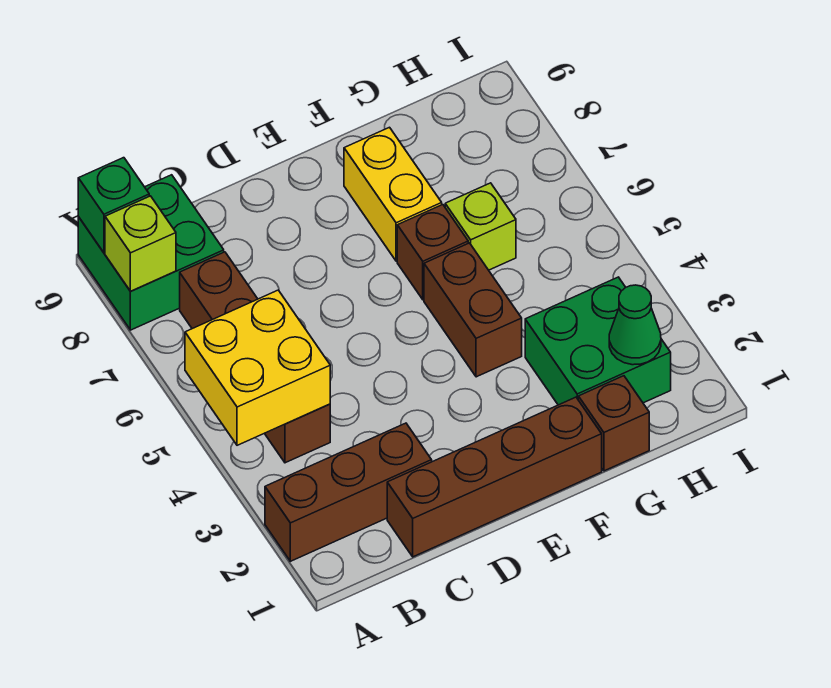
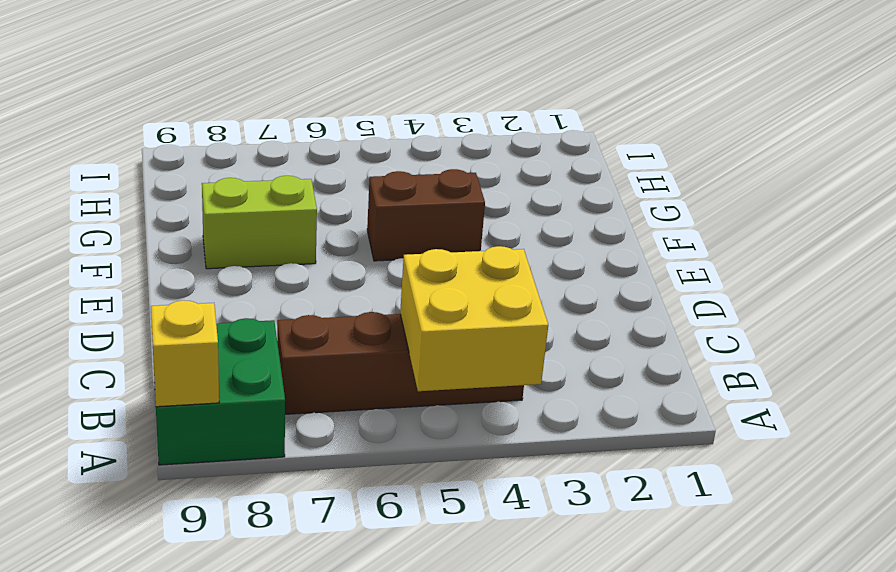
yellow brick A9 level 2 -> green brick A9 level 2
lime brick F7:F8 level 1 -> yellow brick F7:F8 level 1
none -> brown brick A2:C2 level 1
none -> brown brick C1:F1 level 1
none -> brown brick F6 level 1

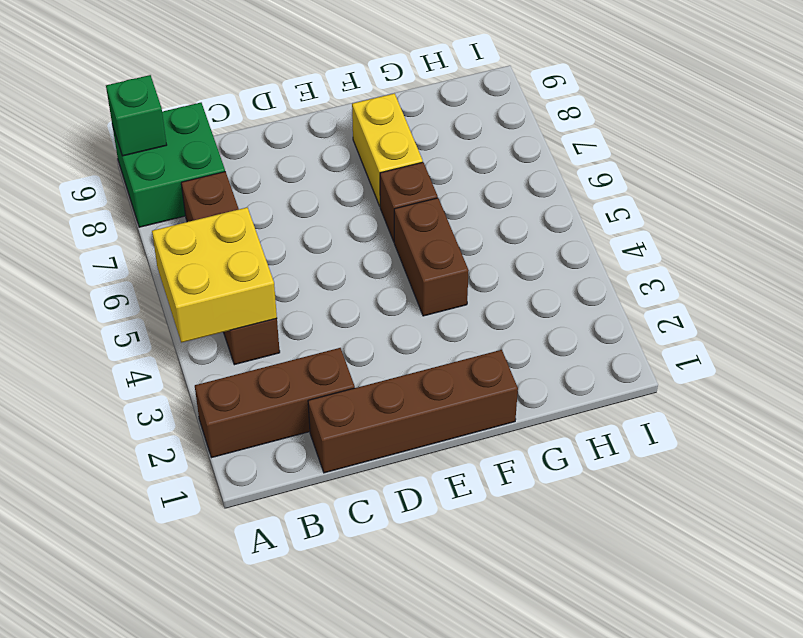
none -> brown brick G1 level 1
none -> green brick G2:H3 level 1
none -> lime brick G6 level 1

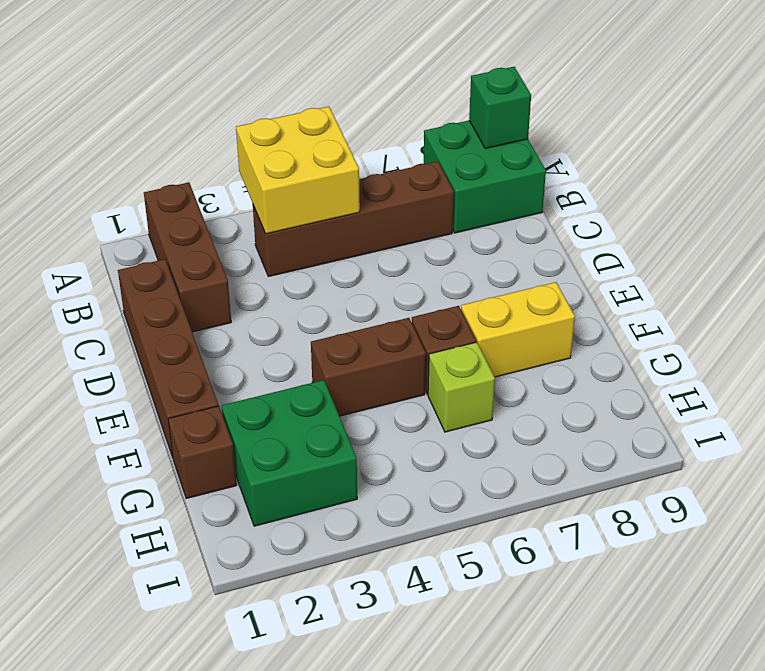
none -> lime brick A8 level 2
none -> green cone H2 level 2

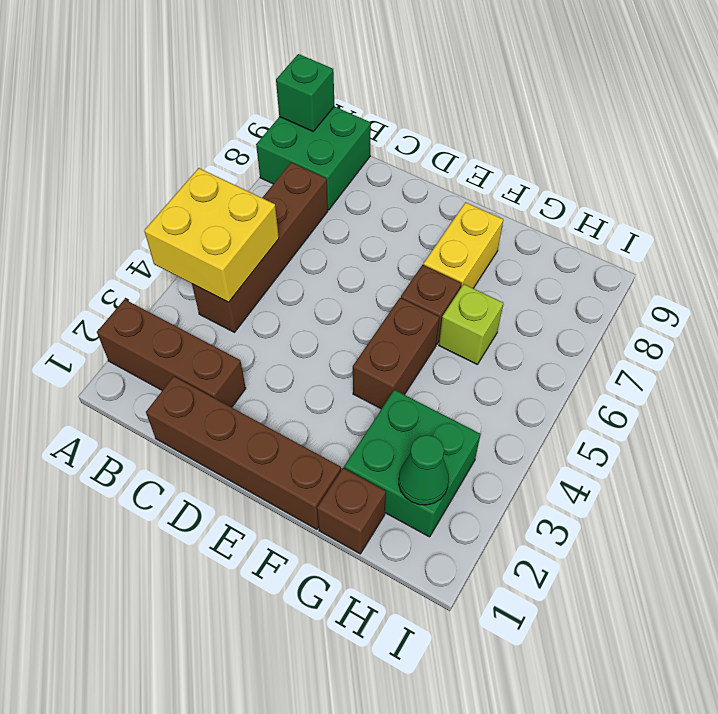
none -> lime brick A8 level 2

